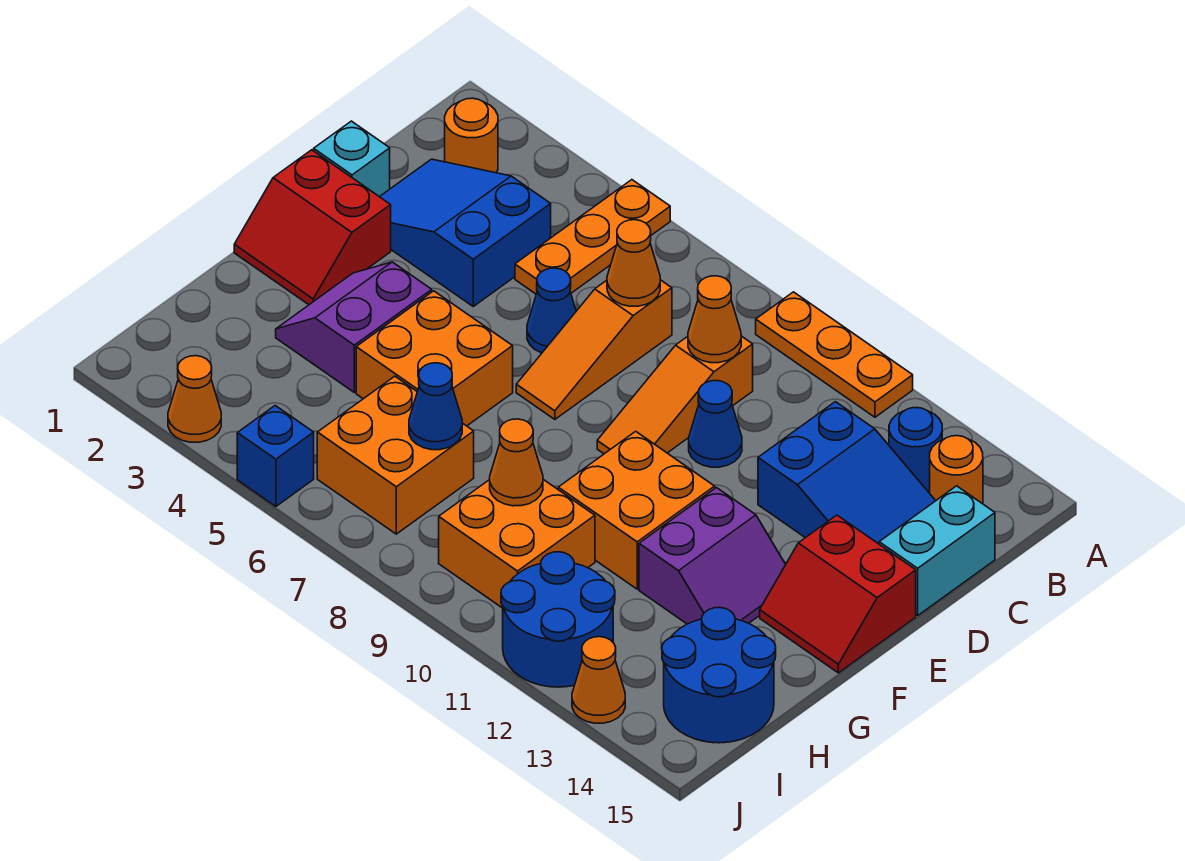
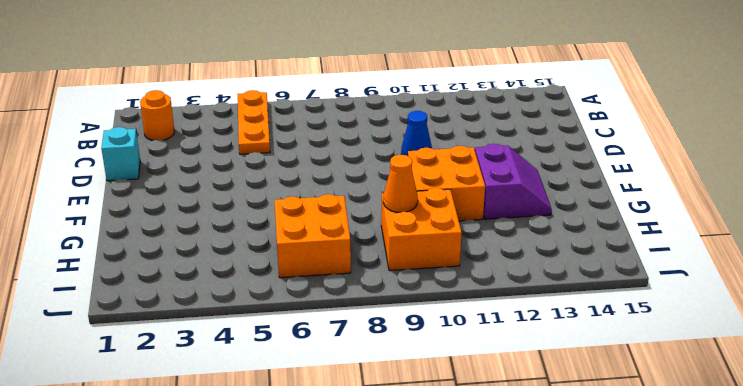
none -> orange plate A9:A11 level 1
none -> blue round brick B13 level 1
none -> orange round brick B14 level 1
none -> blue slope C2:D4 level 1 top 4

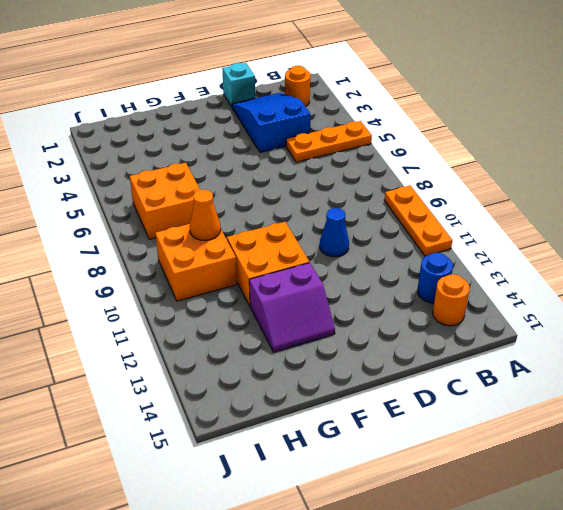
none -> orange slope C7:E7 level 1 top C
none -> orange slope C9:E9 level 1 top C
none -> blue slope C12:D14 level 1 top 12
none -> cyan brick C15:D15 level 1

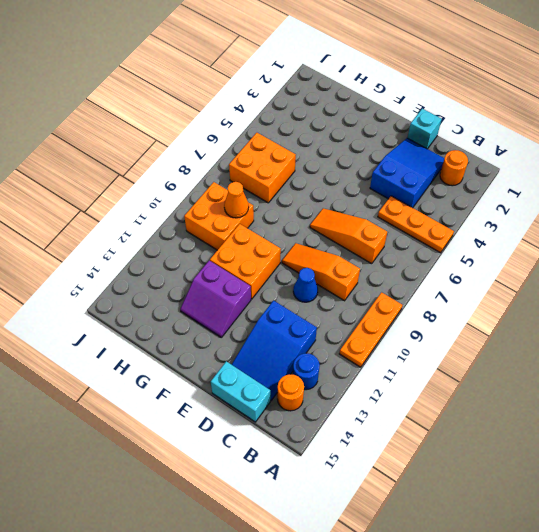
none -> blue cone D6 level 1
none -> red slope E1:F2 level 1 top E
none -> red slope E14:F15 level 1 top E
none -> purple slope F3:G4 level 1 top 4

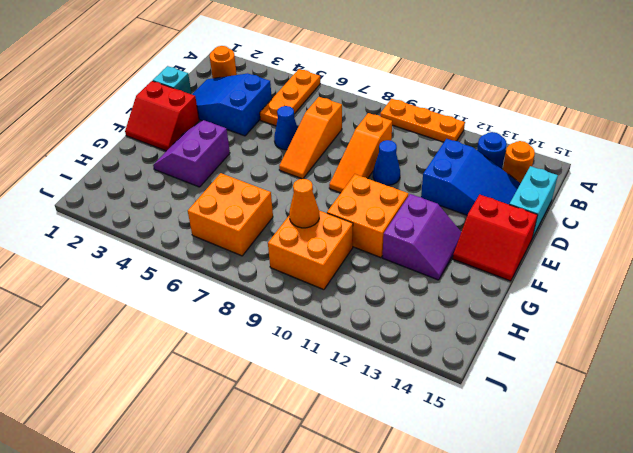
none -> orange brick F5:G6 level 1
none -> blue round brick H14:I15 level 1
none -> blue round brick I11:J12 level 1
none -> orange cone J3 level 1

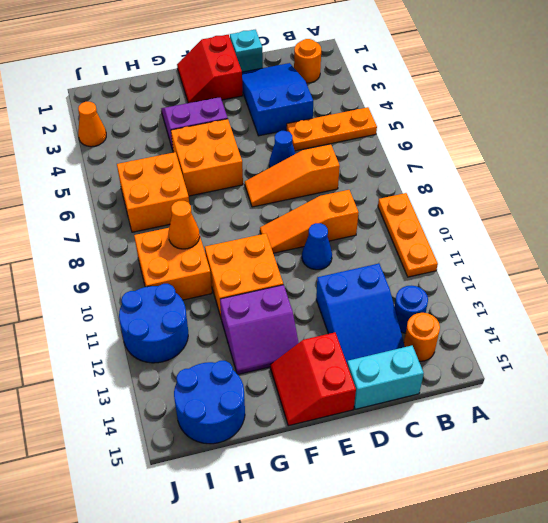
none -> blue brick J5 level 1
none -> orange cone J13 level 1
none -> orange cone C7 level 2
none -> orange cone C9 level 2

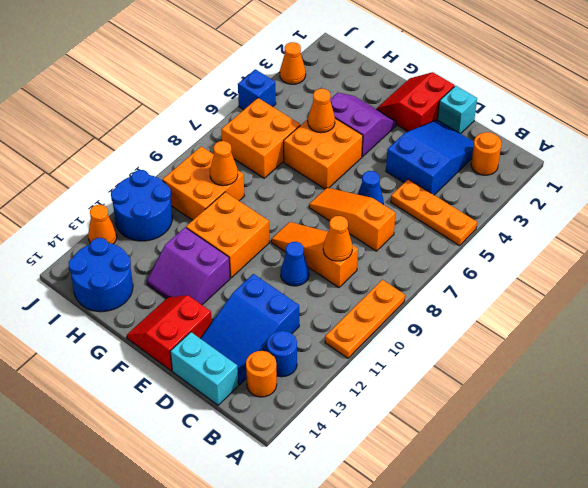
orange cone G5 level 2 -> orange cone C7 level 2
none -> blue cone H7 level 2

